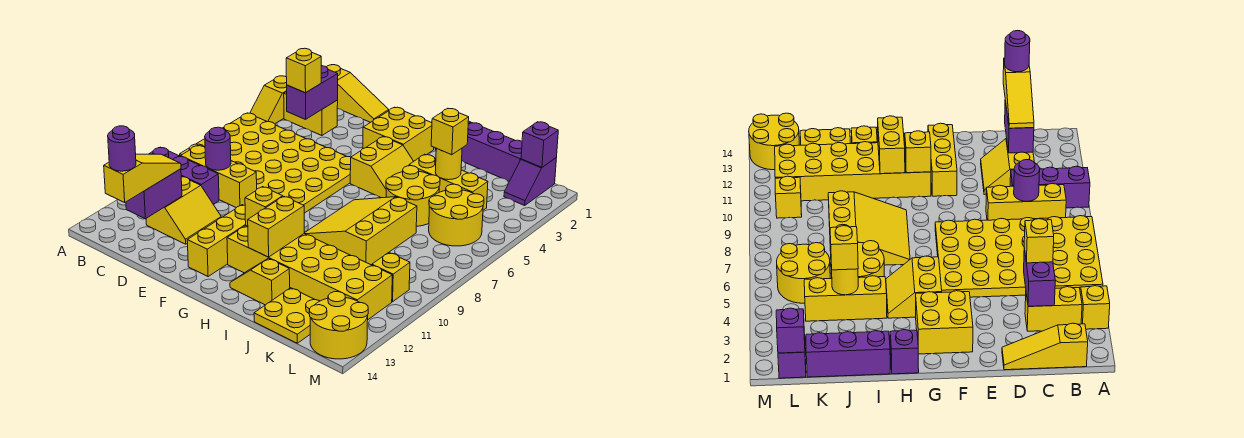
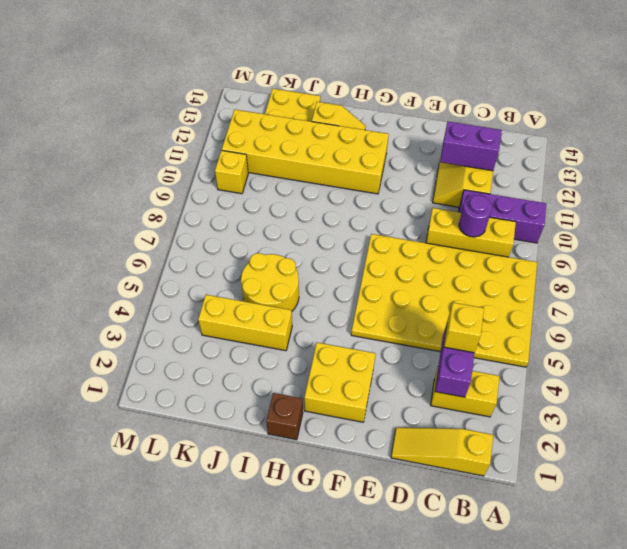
purple brick C12:D12 level 2 -> purple brick C12:C13 level 2
brown brick H1 level 1 -> purple brick H1 level 1
none -> yellow slope A3:A4 level 1 top 3
none -> yellow brick F11:F13 level 1
none -> yellow slope G4:H5 level 1 top G
none -> yellow slope H7:J9 level 1 top J

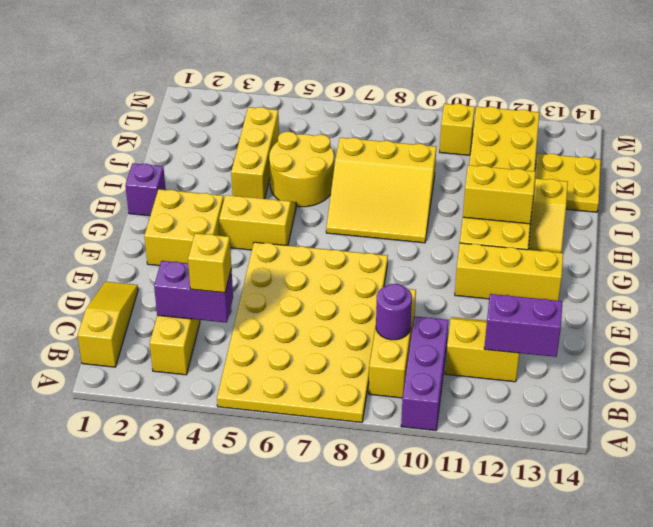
none -> yellow slope A3:A4 level 1 top 3
none -> purple brick I1:K1 level 1
none -> yellow round brick K5:L6 level 1
none -> purple slope L1:L2 level 1 top 1

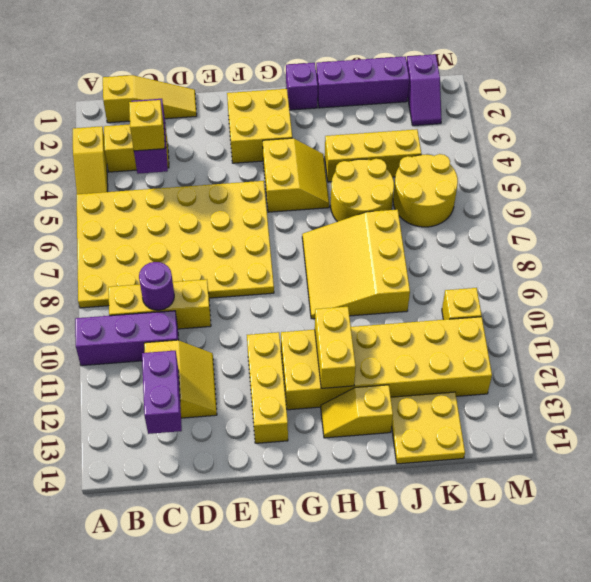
none -> yellow round brick L13:M14 level 1
none -> yellow brick G11 level 2
none -> yellow round brick J4 level 2
none -> purple brick L1 level 2

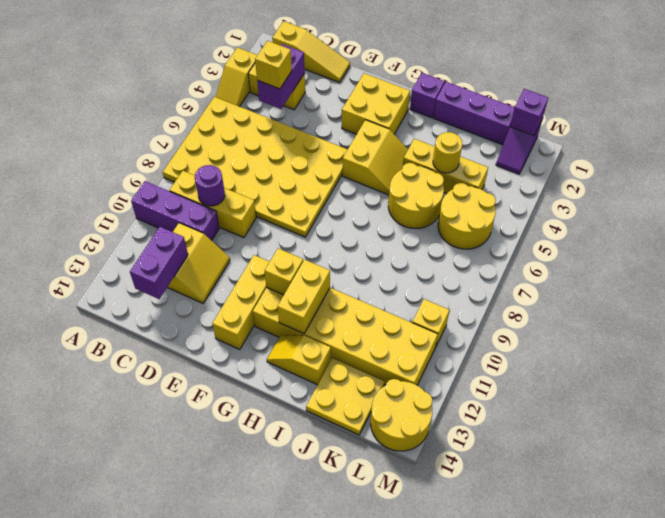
none -> yellow slope H7:J9 level 1 top J
none -> yellow slope C12:C14 level 3 top 14
none -> yellow brick J4 level 3
none -> purple round brick C14 level 4

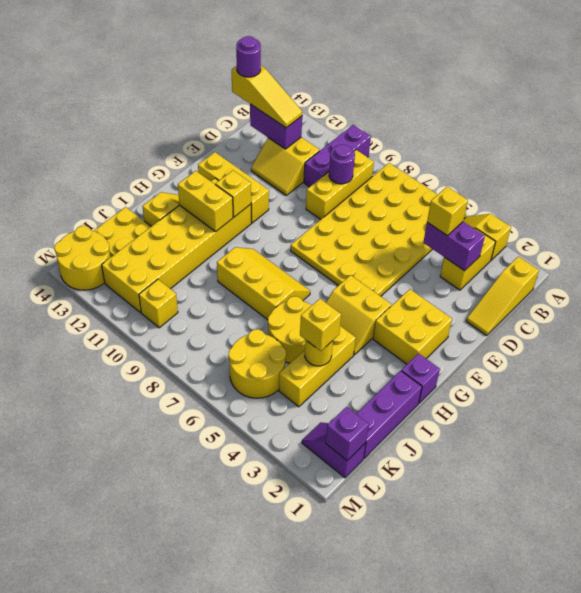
yellow slope H7:I9 level 1 top I -> yellow slope H7:J9 level 1 top J

